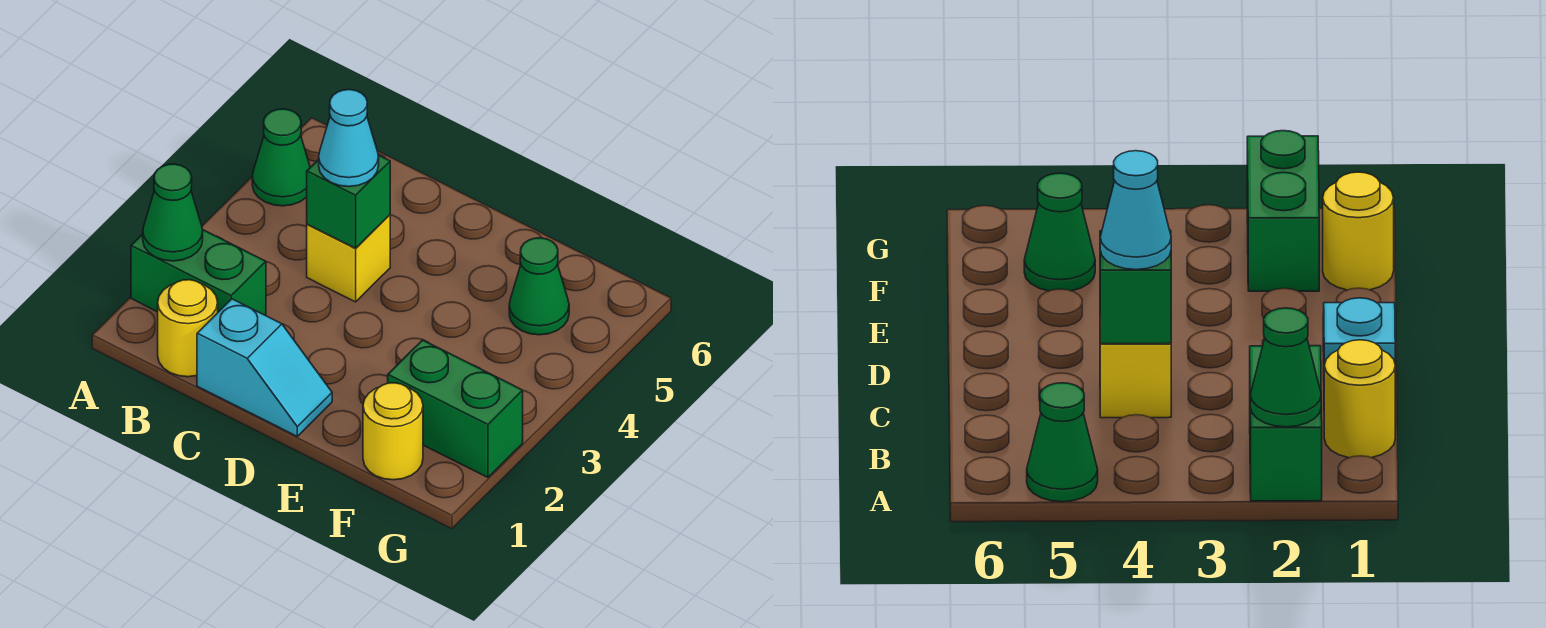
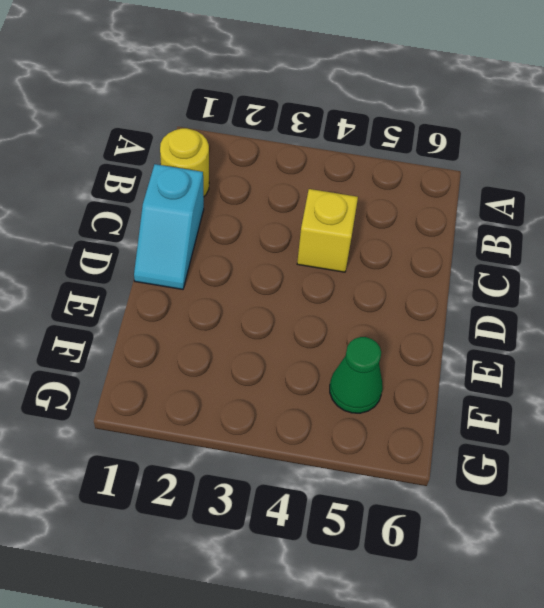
none -> green brick A2:B2 level 1
none -> green cone A5 level 1

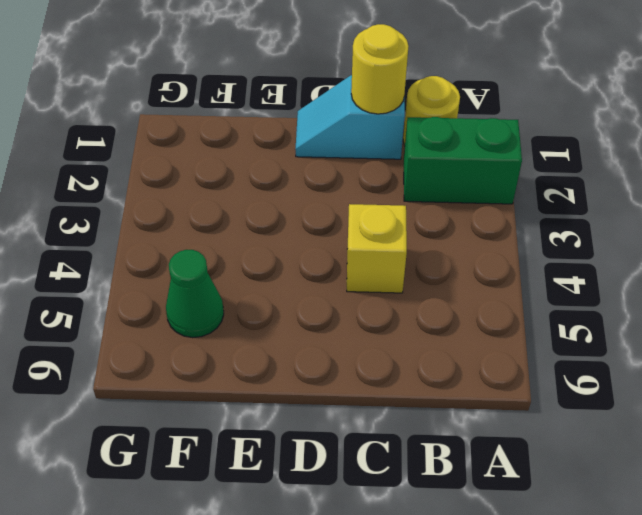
yellow round brick C1 level 2 -> yellow round brick F1 level 1
none -> green cone A5 level 1
none -> green brick F2:G2 level 1

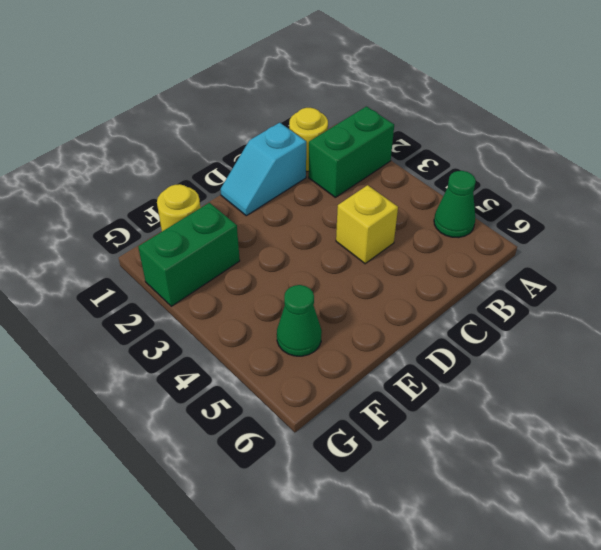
none -> green cone A2 level 2
none -> green brick C4 level 2

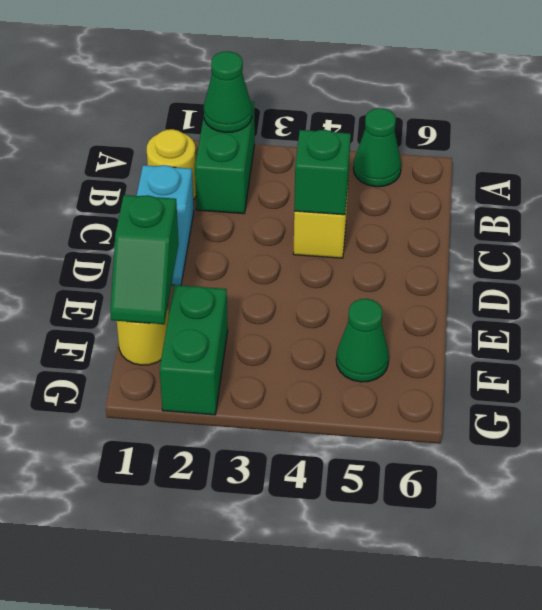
green slope E1:F1 level 2 top E -> none
none -> cyan cone C4 level 3

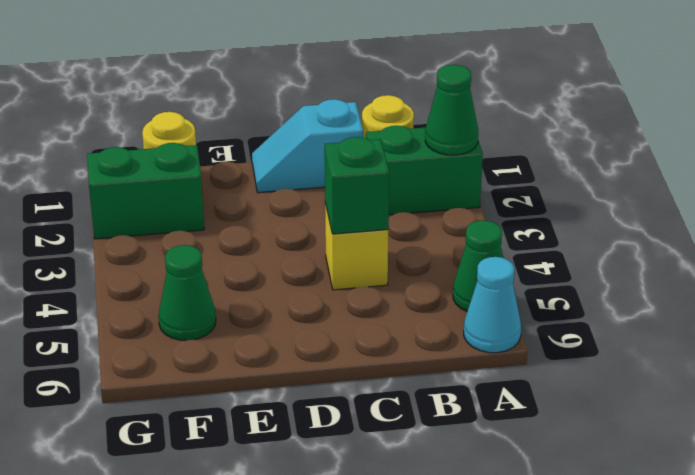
cyan cone A6 level 1 -> cyan cone C4 level 3

